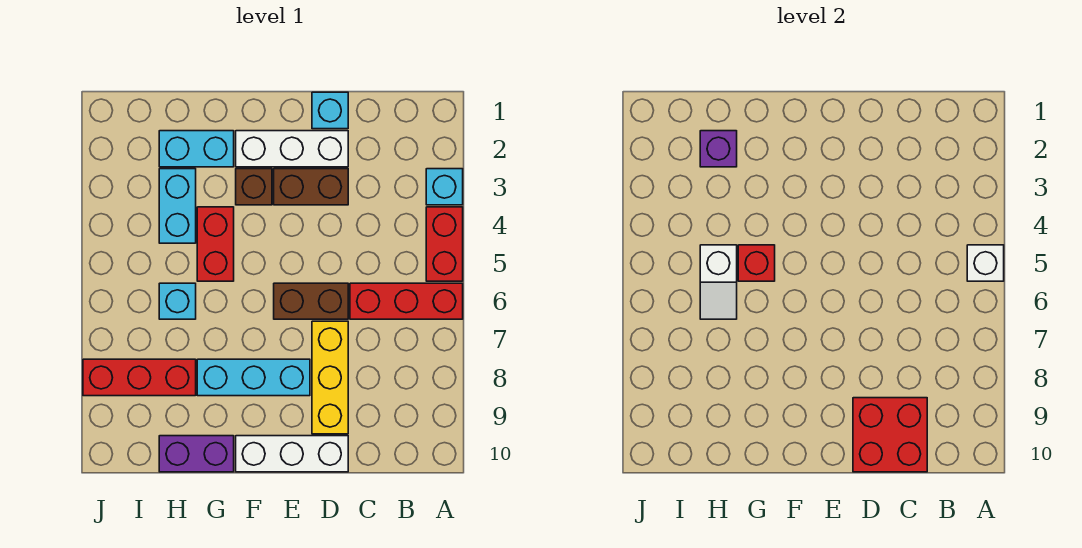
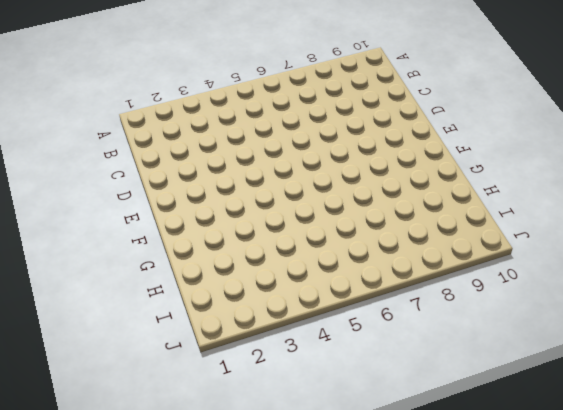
none -> cyan brick A3 level 1
none -> red brick A4:A5 level 1
none -> red brick A6:C6 level 1

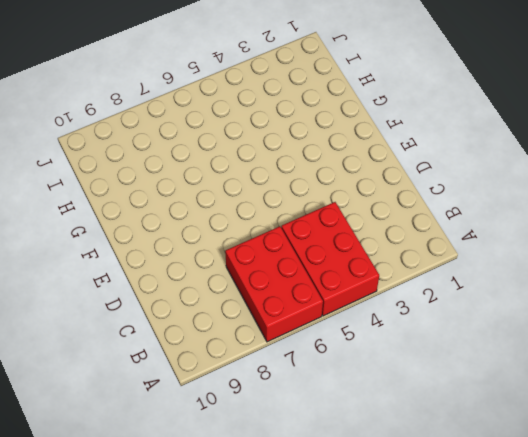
red brick A4:C5 level 1 -> red brick A4:A5 level 1
red brick A6:C7 level 1 -> red brick A6:C6 level 1
none -> cyan brick A3 level 1
none -> cyan brick D1 level 1
none -> white brick D2:F2 level 1

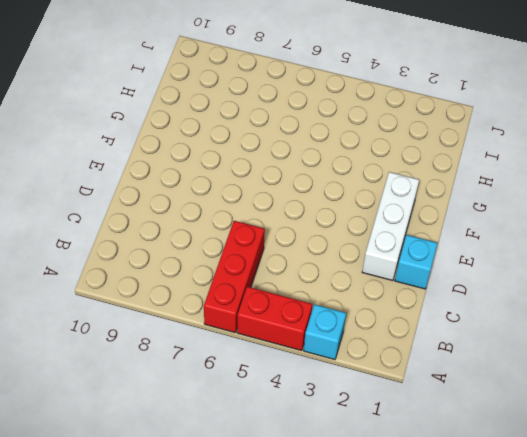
none -> brown brick D3:E3 level 1
none -> brown brick D6:E6 level 1
none -> yellow brick D7:D9 level 1

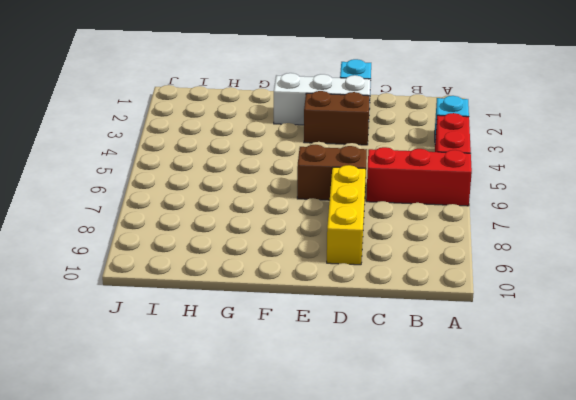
none -> white brick D10:F10 level 1
none -> cyan brick E8:G8 level 1
none -> brown brick F3 level 1

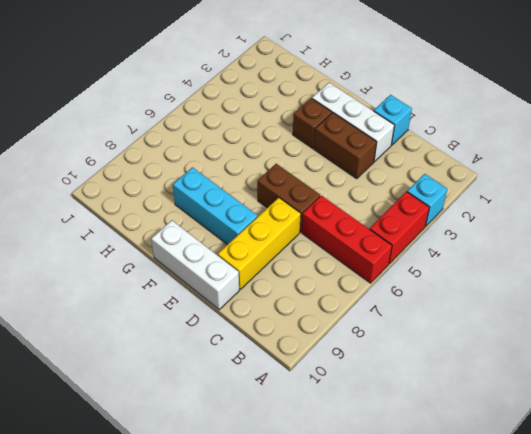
none -> cyan brick G2:H2 level 1
none -> red brick G4:G5 level 1
none -> purple brick G10:H10 level 1

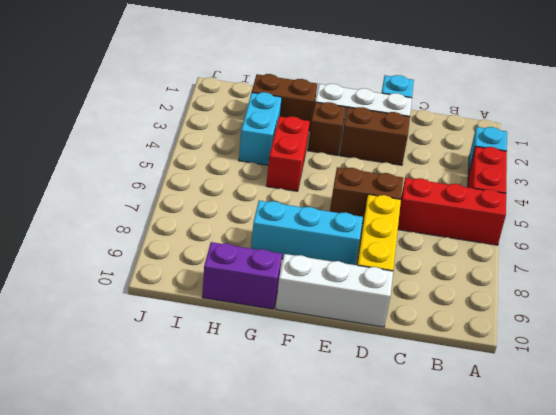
brown brick G2:H2 level 1 -> cyan brick G2:H2 level 1
none -> cyan brick H6 level 1
none -> red brick H8:J8 level 1
none -> white brick A5 level 2

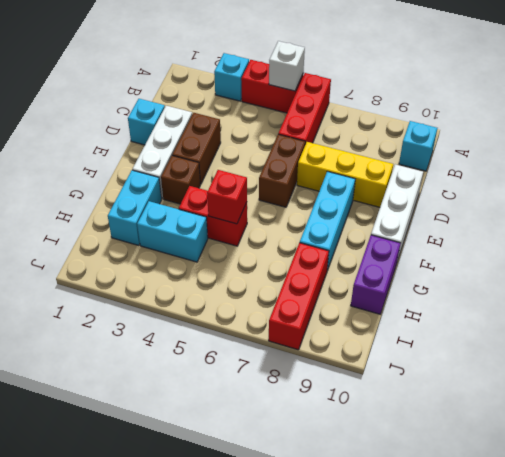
cyan brick B10 level 1 -> cyan brick H6 level 1
none -> red brick C9:D10 level 2
none -> purple brick H2 level 2
none -> white slope H5:H6 level 2 top 5

